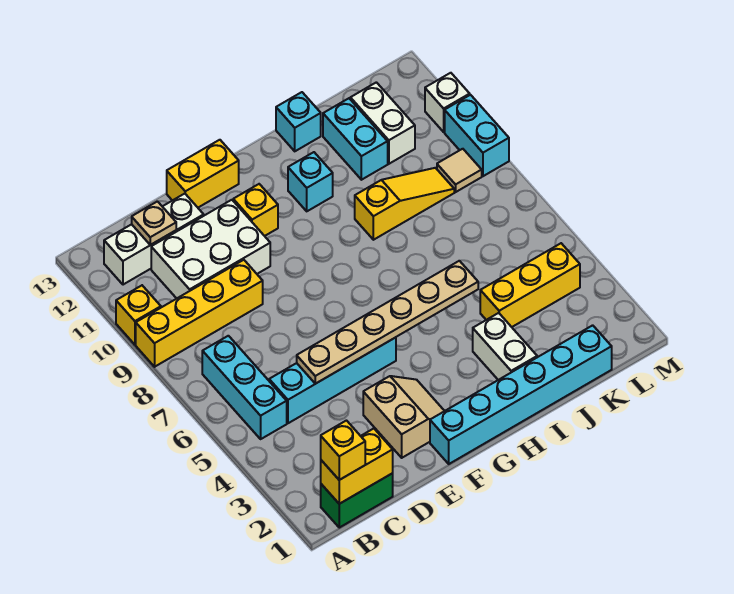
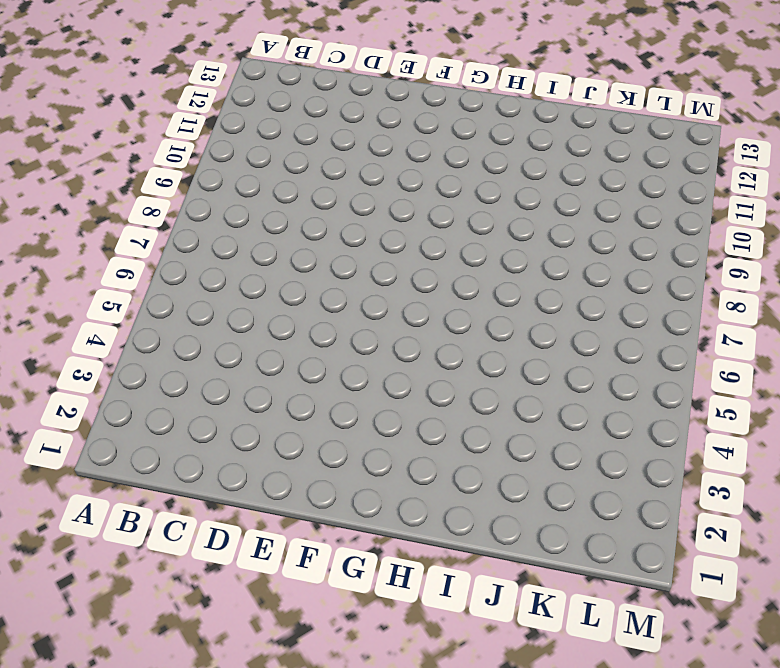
none -> yellow brick A9:D9 level 1
none -> yellow brick A10 level 1
none -> green brick B1:C1 level 1

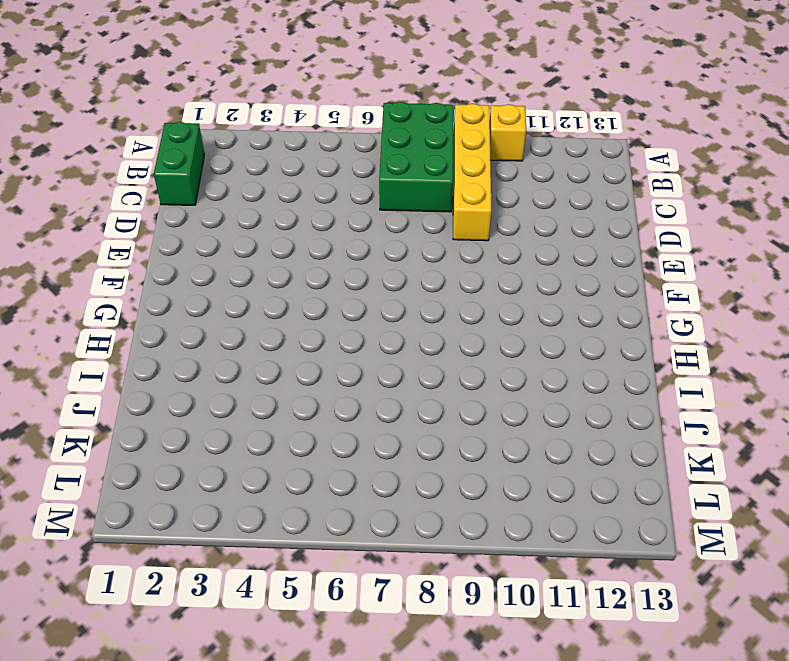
green brick A7:C8 level 1 -> cyan brick B5:B7 level 1
none -> white brick B12:D12 level 1
none -> cyan brick C5:F5 level 1
none -> white brick C10:E11 level 1

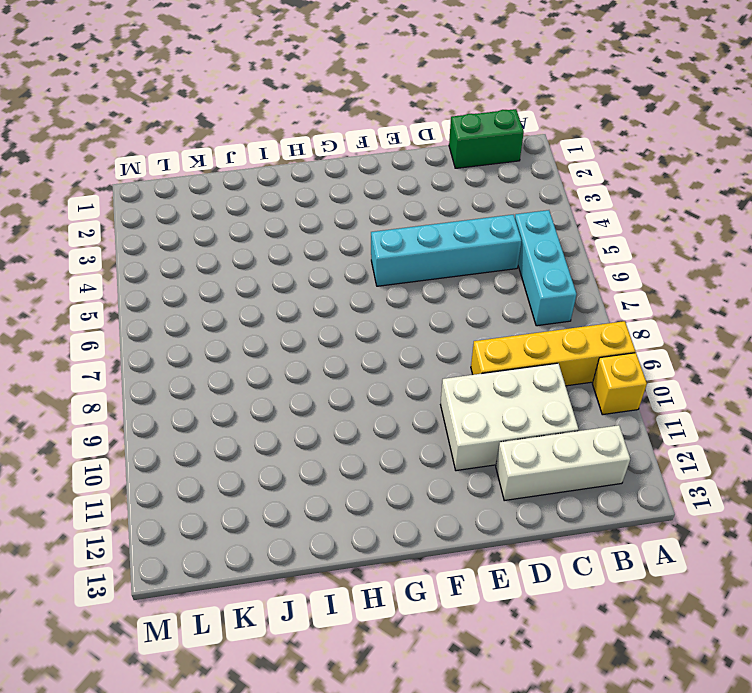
none -> tan slope E2:F3 level 1 top E
none -> yellow brick E13:F13 level 1
none -> cyan brick F1:K1 level 1

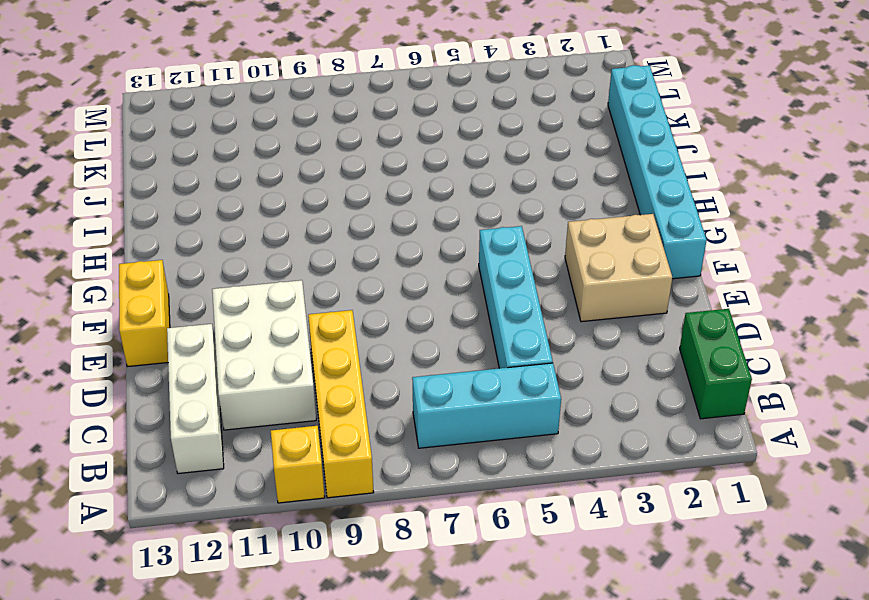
tan brick E2:F3 level 1 -> tan slope E2:F3 level 1 top E
none -> yellow brick F11 level 1
none -> cyan brick H11 level 1
none -> white brick I2:I3 level 1

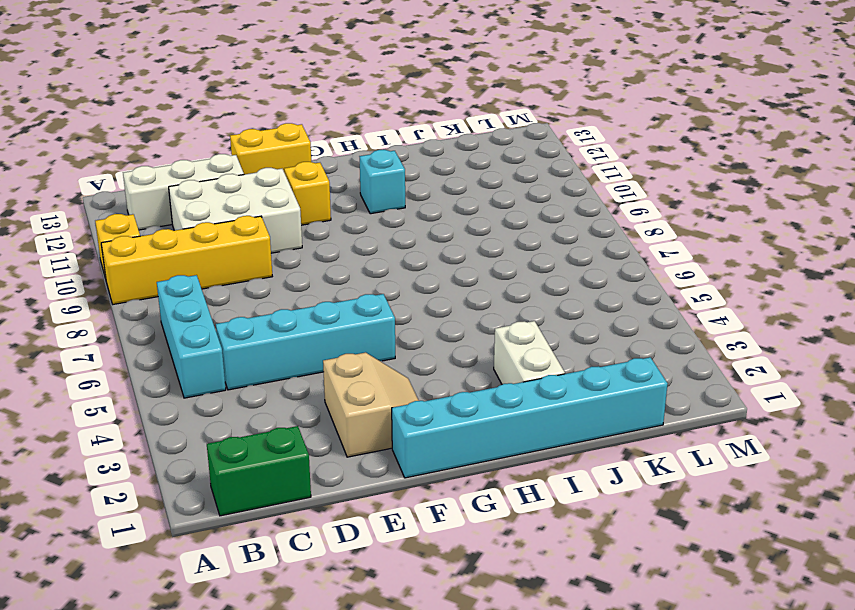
none -> yellow slope I9:K9 level 1 top I
none -> cyan brick I13 level 1
none -> yellow brick J4:L4 level 1

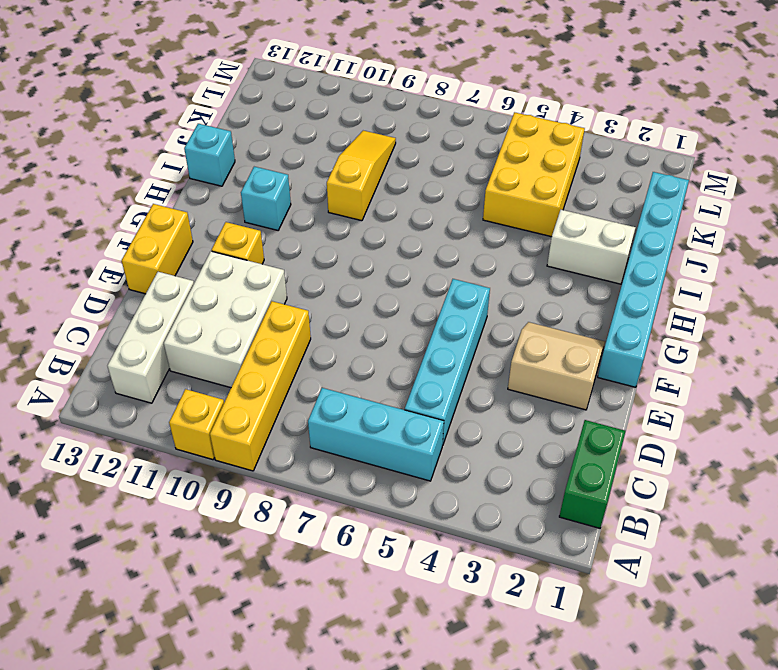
yellow brick J4:L5 level 1 -> yellow brick J4:L4 level 1
none -> cyan brick J11:J12 level 1
none -> white brick K11:K12 level 1
none -> tan tile L9 level 1

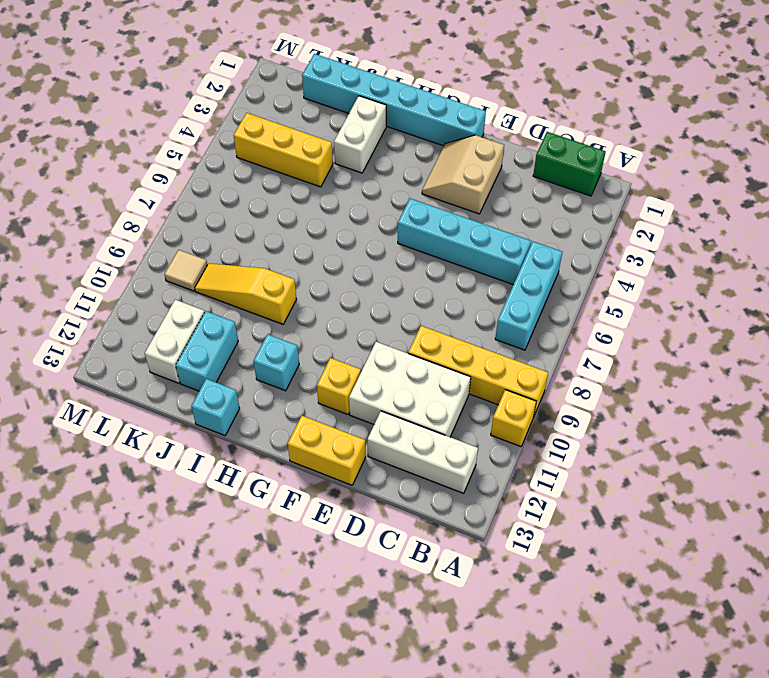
none -> cyan brick M9:M10 level 1
none -> white brick M11 level 1
none -> yellow brick B1:C1 level 2

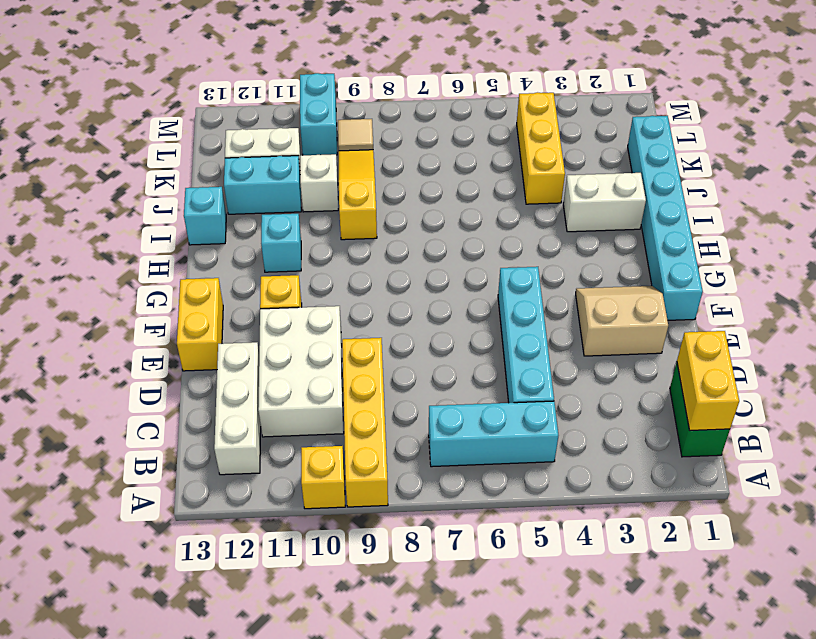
white brick J10 level 1 -> white brick M11 level 1
cyan brick L10:M10 level 1 -> cyan brick M9:M10 level 1
none -> tan plate C12 level 2
none -> tan plate D5:I5 level 2
none -> yellow brick B1 level 3

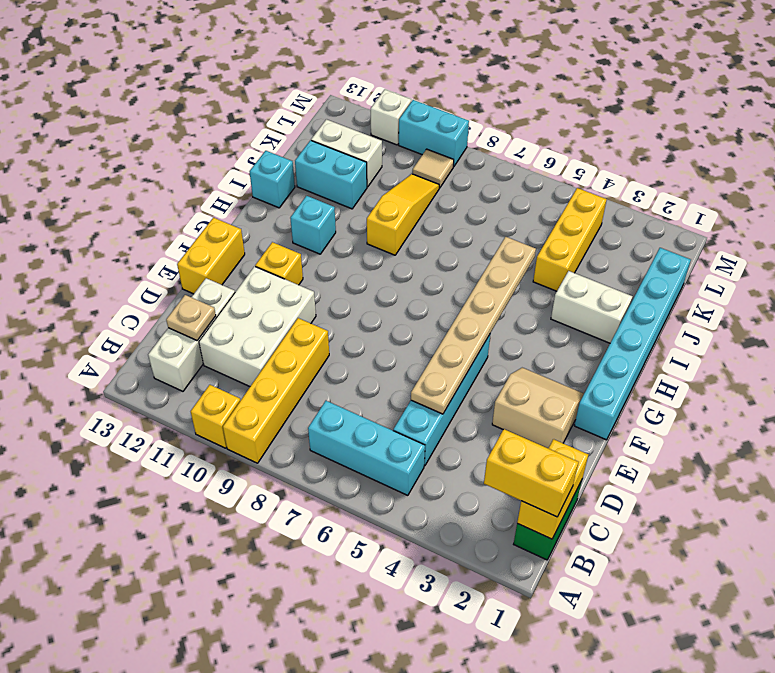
yellow brick B1:B2 level 3 -> yellow brick B1 level 3

